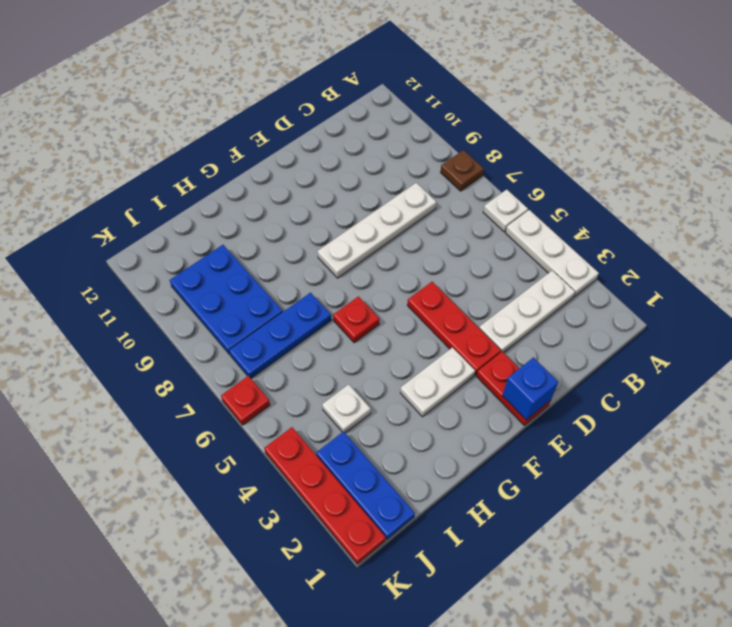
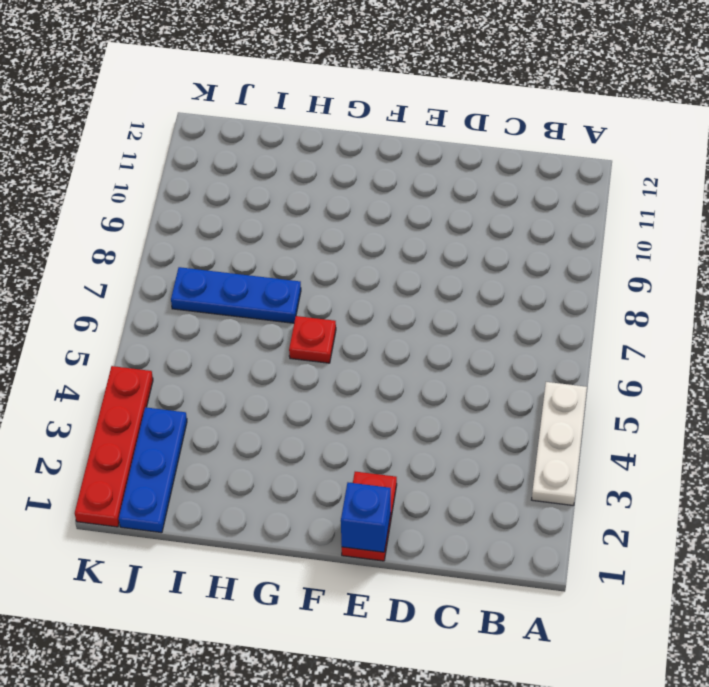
none -> white plate A6 level 1
none -> brown plate A8 level 1
none -> white plate B3:D3 level 1

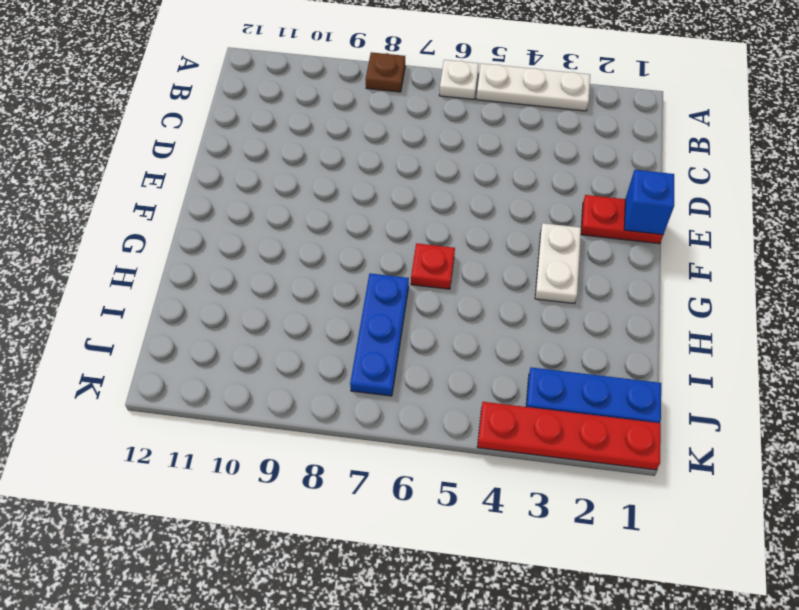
none -> white plate B3:D3 level 1
none -> white plate C8:F8 level 1
none -> red plate E3:E5 level 1

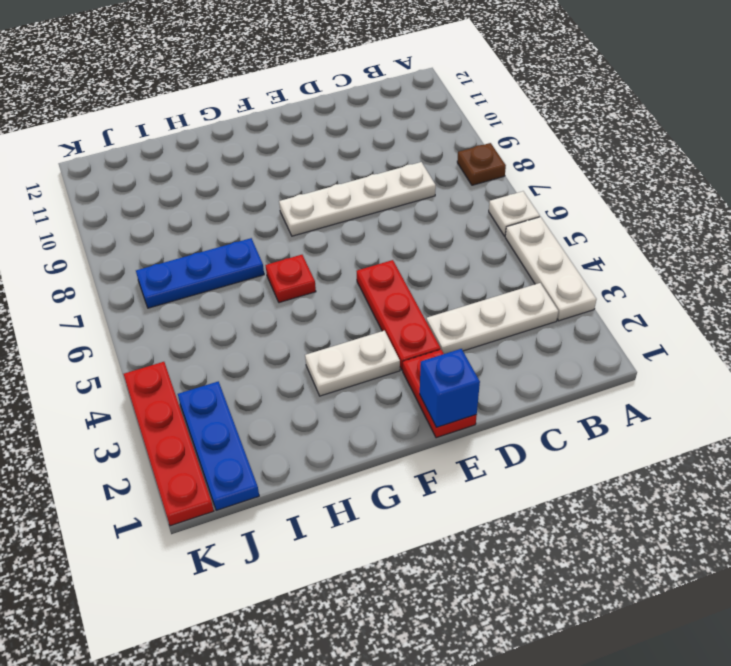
none -> white plate I4 level 1
none -> blue plate I8:J10 level 1
none -> red plate K6 level 1

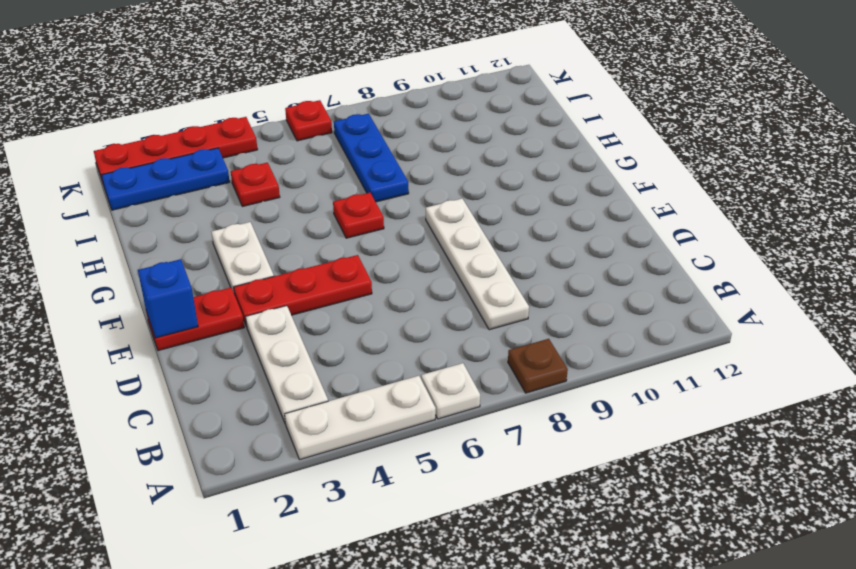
red plate I4 level 1 -> white plate I4 level 1
none -> blue plate I8:J10 level 1

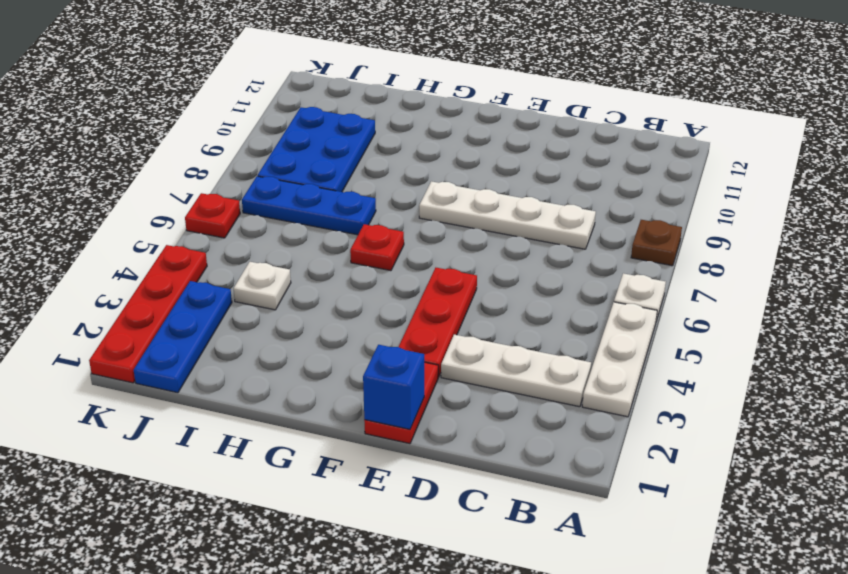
none -> white plate F3:G3 level 1

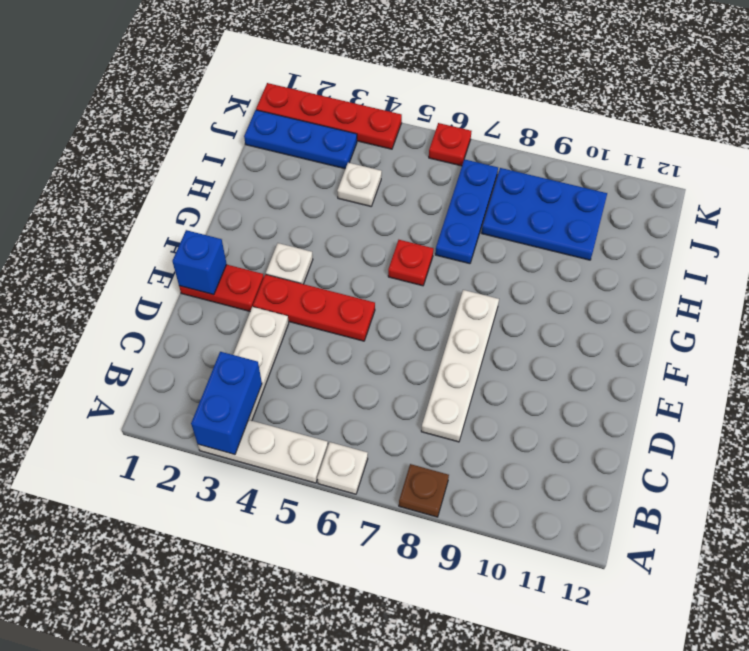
blue brick A3:B3 level 2 -> none
white plate F3 level 1 -> white plate F3:G3 level 1

